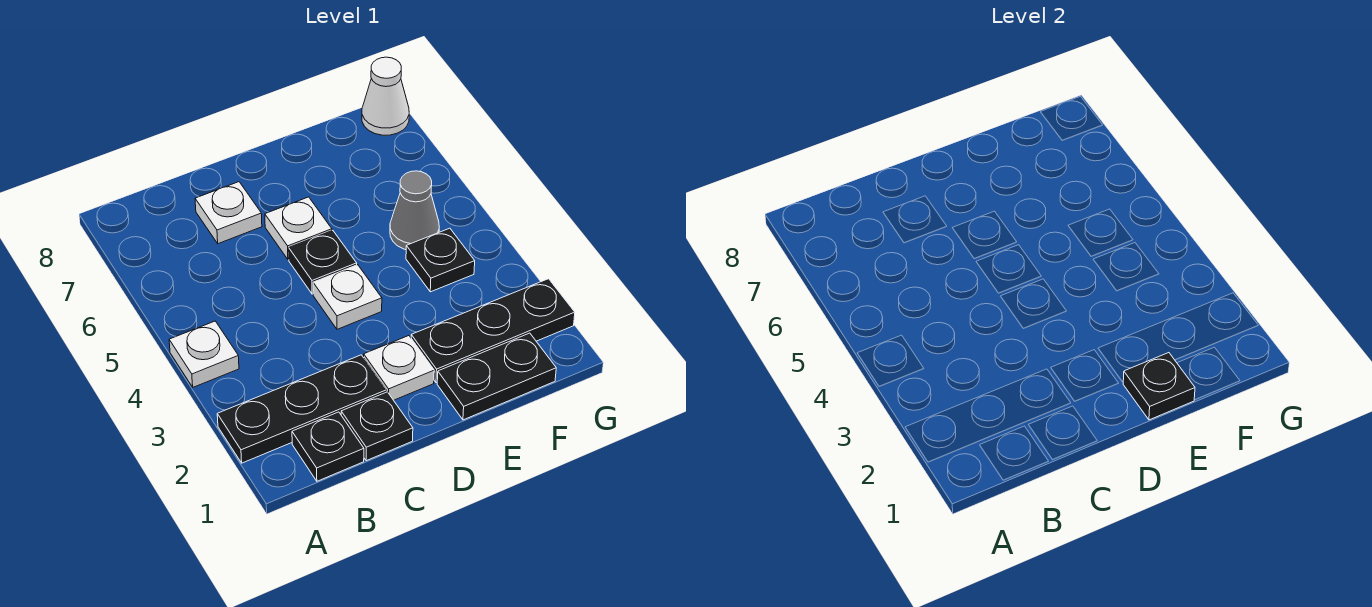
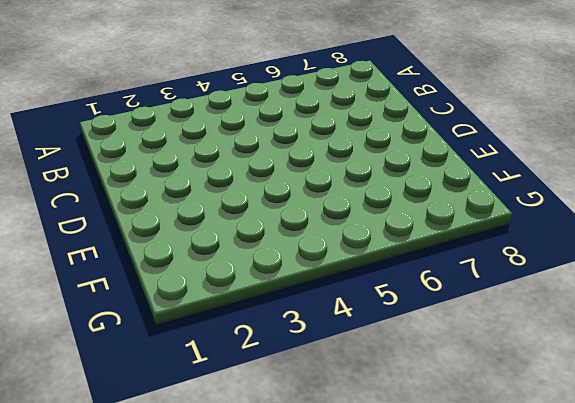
none -> black plate A2:C2 level 1
none -> white plate A4 level 1
none -> black plate B1 level 1

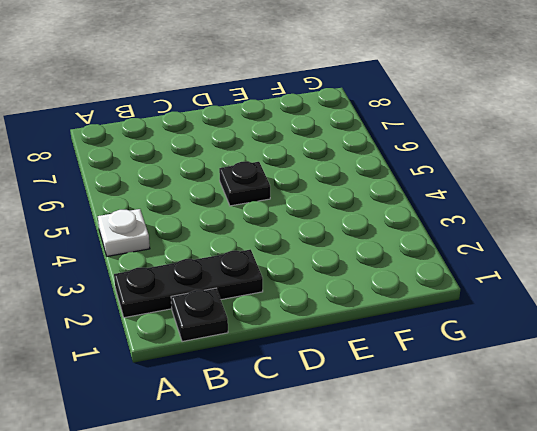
none -> black plate C1 level 1
none -> white plate C7 level 1
none -> white plate D2 level 1

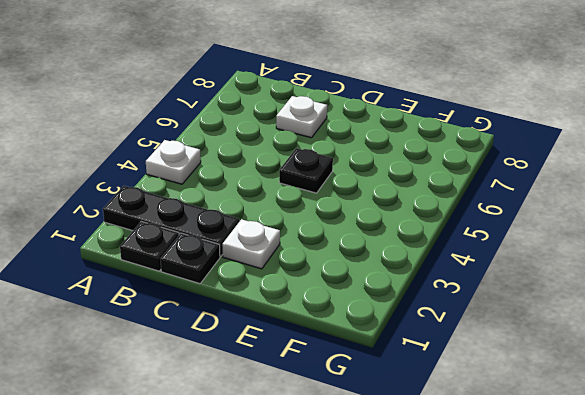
none -> white plate D4 level 1
none -> white plate D6 level 1
none -> black plate E1:F1 level 1

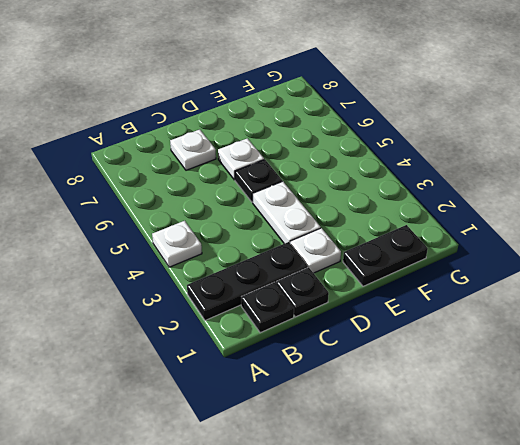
white plate D3:D4 level 1 -> white plate D4 level 1
none -> black plate E2:G2 level 1
none -> black plate F4 level 1
none -> grey cone F5 level 1

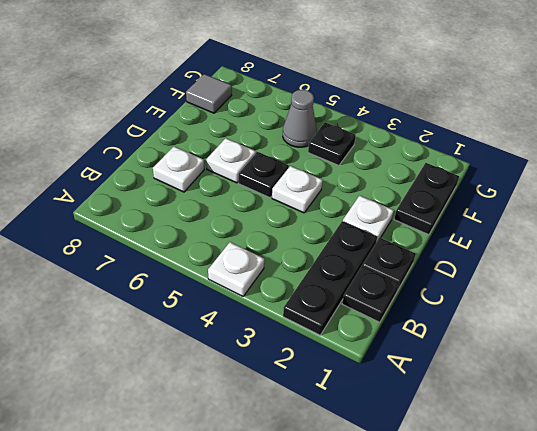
grey tile F8 level 1 -> none
none -> black plate E2:G2 level 1
none -> white cone G8 level 1
none -> black plate E1 level 2

